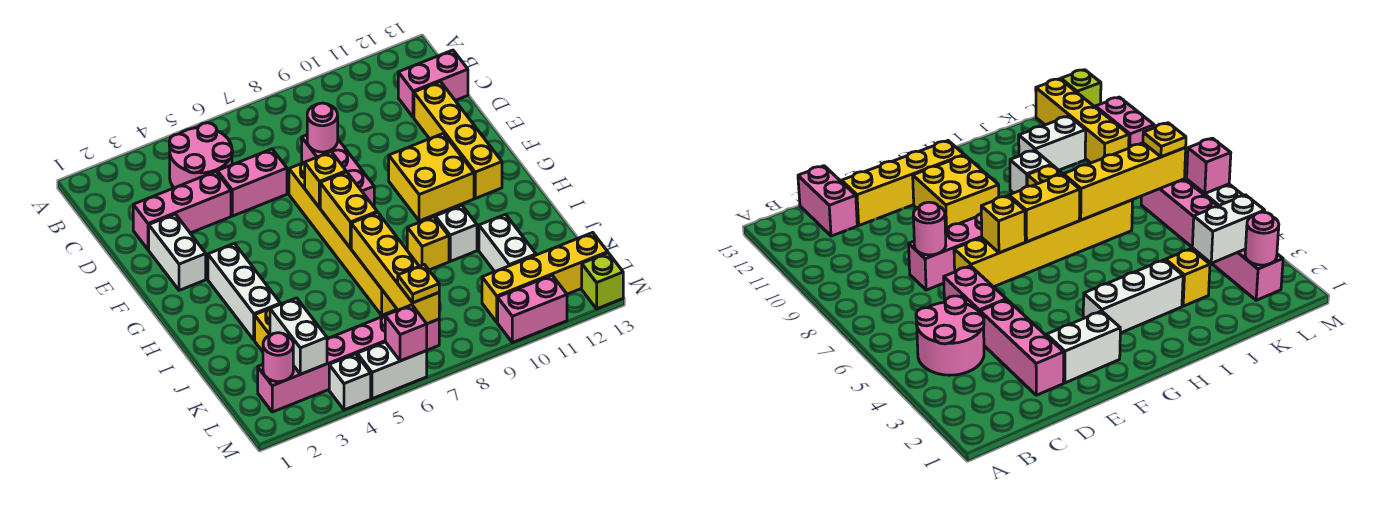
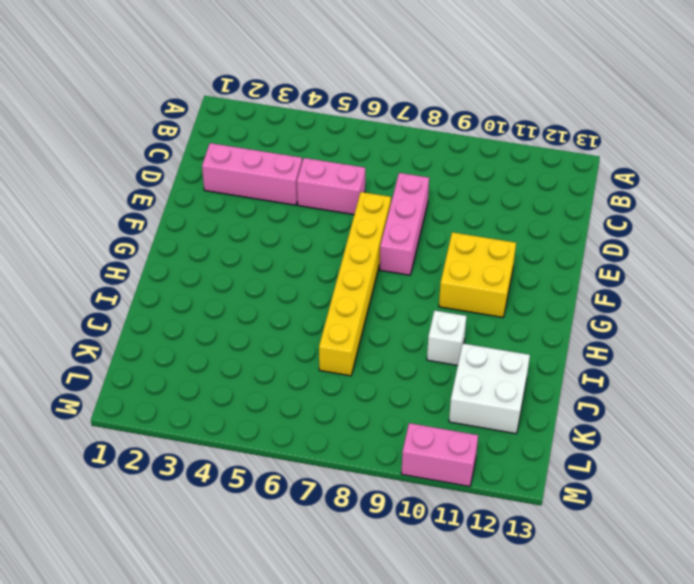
white brick J11:K12 level 1 -> white brick J11:K11 level 1
none -> pink round brick B4:C5 level 1
none -> pink brick C12:C13 level 1
none -> yellow brick D12:G12 level 1

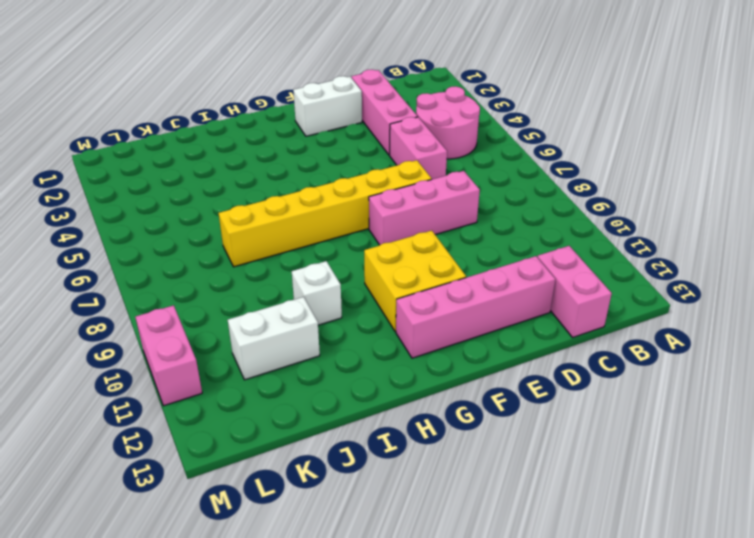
pink brick D12:G12 level 1 -> yellow brick D12:G12 level 1
none -> white brick G3:I3 level 1
none -> yellow brick I9 level 1
none -> yellow brick J3 level 1

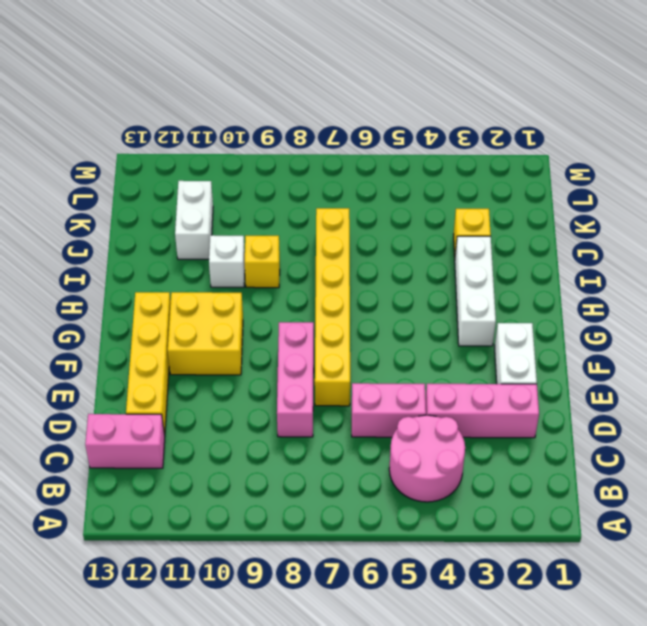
none -> pink brick L2:L7 level 1
none -> yellow brick L10:L13 level 1
none -> white brick M4 level 1

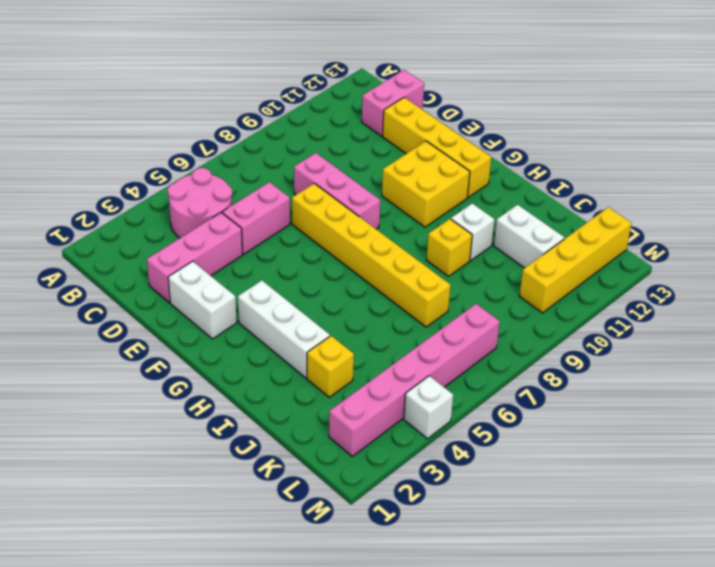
none -> white brick M5:M6 level 1
none -> pink brick M10:M11 level 1
none -> lime brick M13 level 1

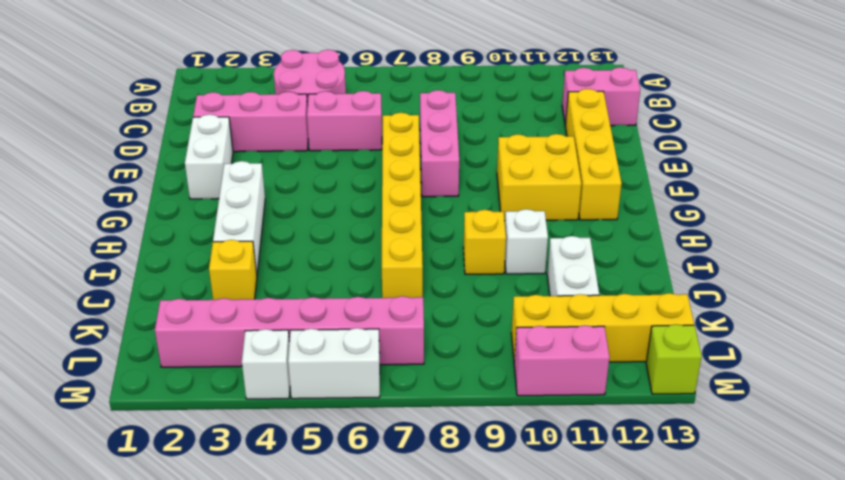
none -> pink round brick D8 level 2
none -> yellow brick F7 level 2
none -> yellow brick G7:H7 level 2

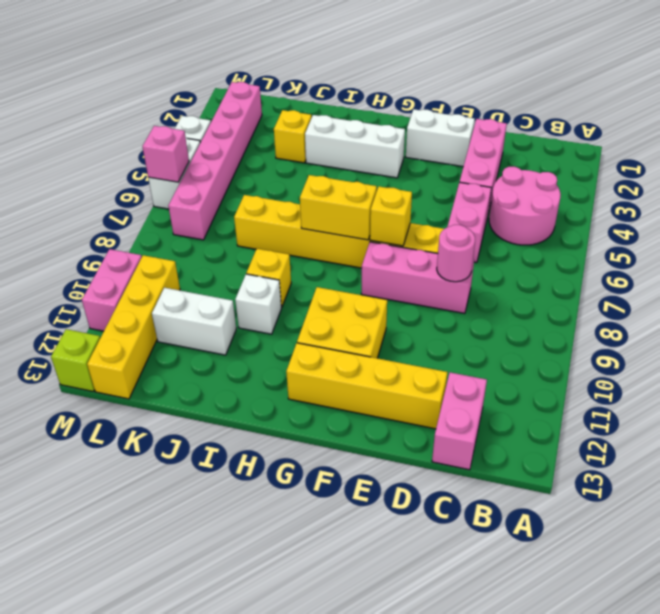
none -> yellow brick I7:L7 level 2
none -> white brick K3:L3 level 2
none -> pink round brick L2 level 2

